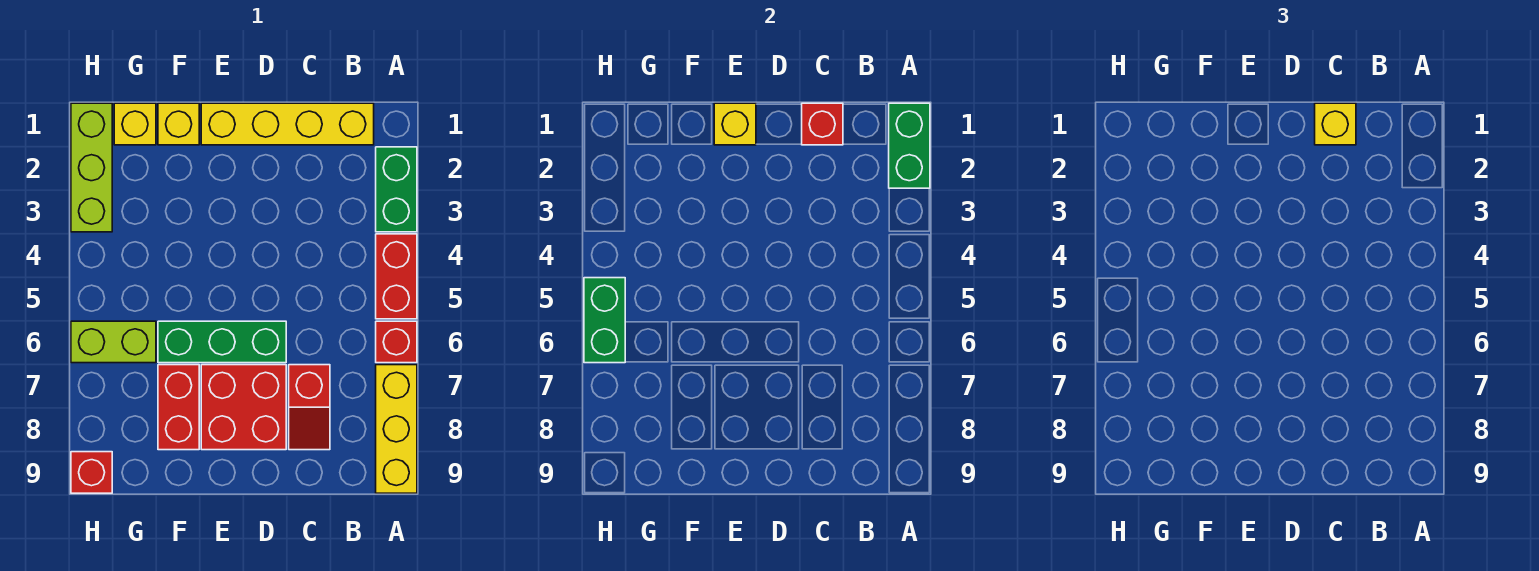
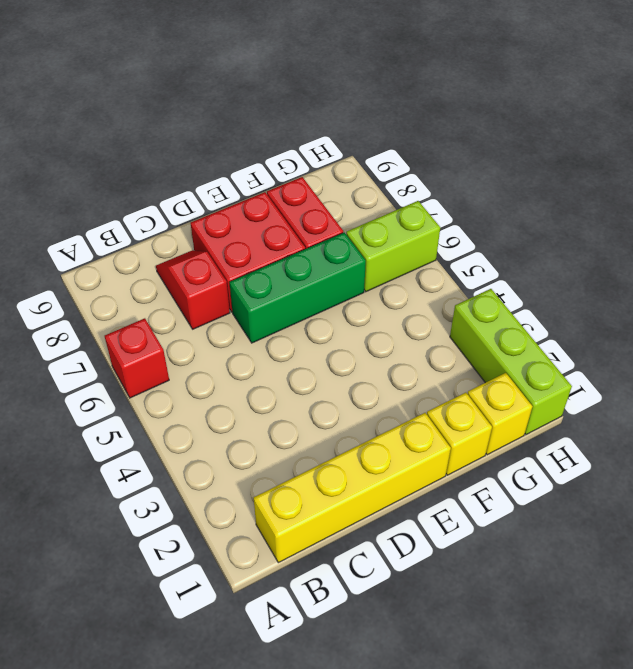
none -> green brick A2:A3 level 1
none -> red brick A4:A5 level 1
none -> yellow brick A7:A9 level 1

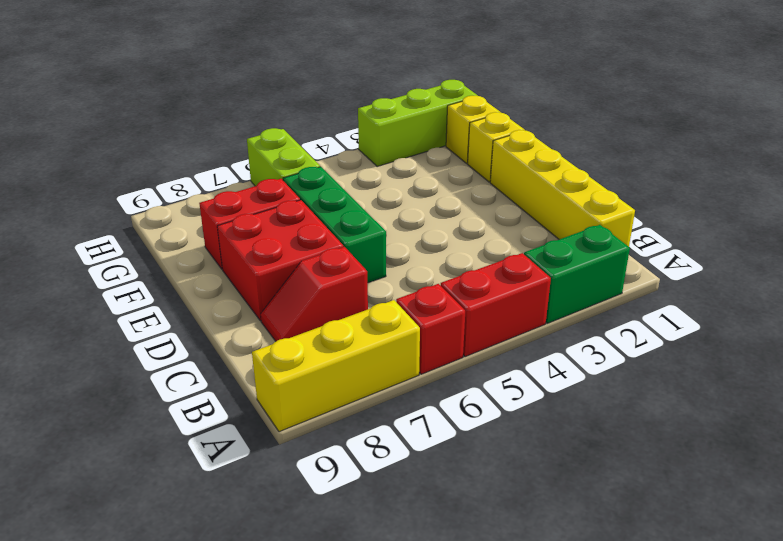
none -> red brick H9 level 1
none -> green brick A1:A2 level 2
none -> red brick C1 level 2

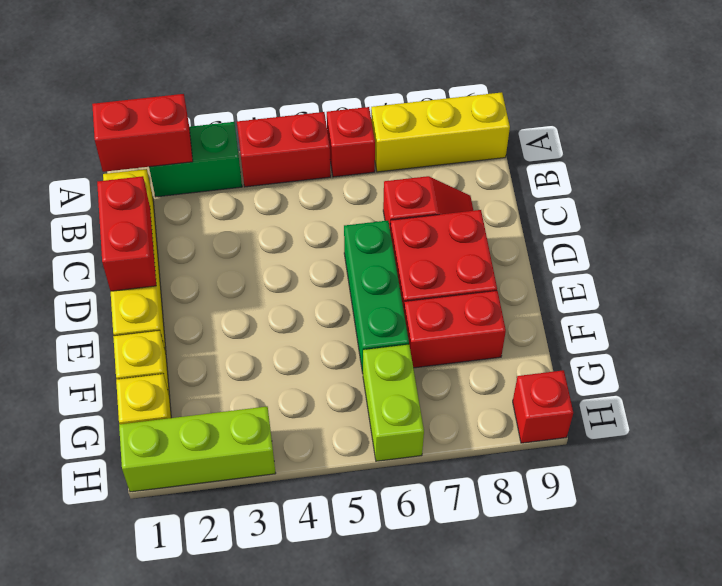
red brick A1:A2 level 2 -> green brick A1:A2 level 2
red brick C1:D1 level 2 -> red brick C1 level 2
none -> yellow brick E1 level 2
none -> green brick H5:H6 level 2
none -> yellow brick C1 level 3

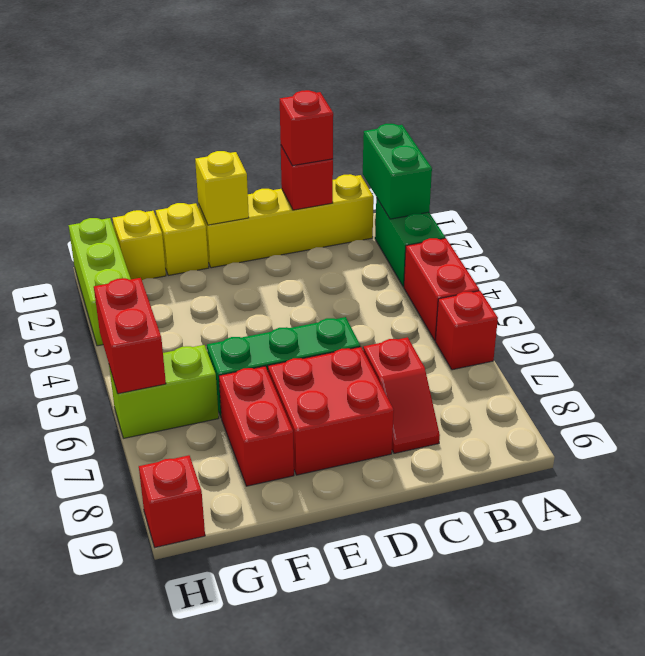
red brick C1 level 3 -> yellow brick C1 level 3
red brick H5:H6 level 2 -> green brick H5:H6 level 2
none -> yellow brick A7:A9 level 1

